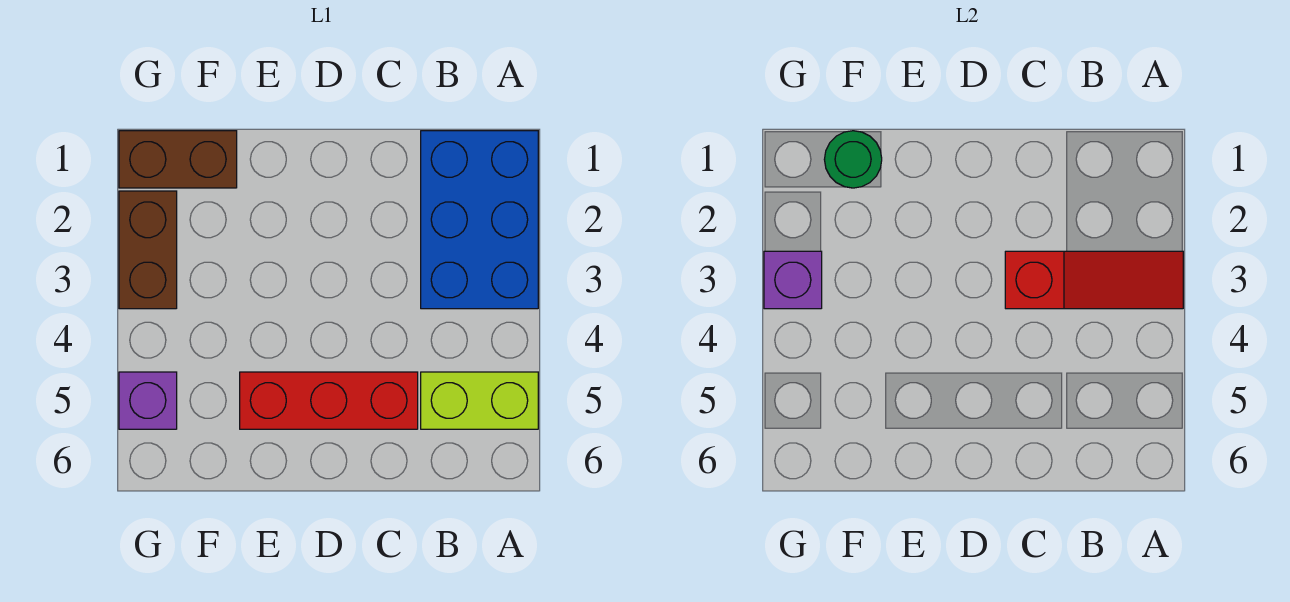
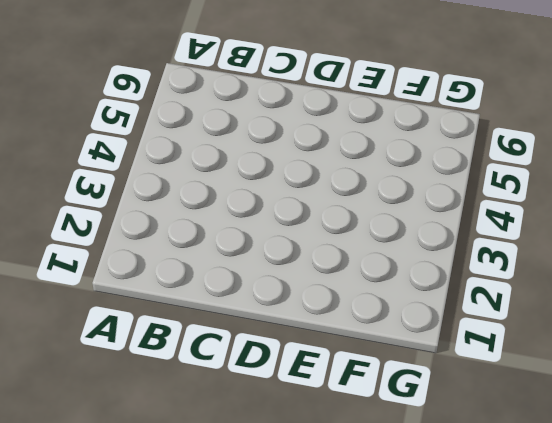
none -> blue brick A1:B3 level 1
none -> lime brick A5:B5 level 1

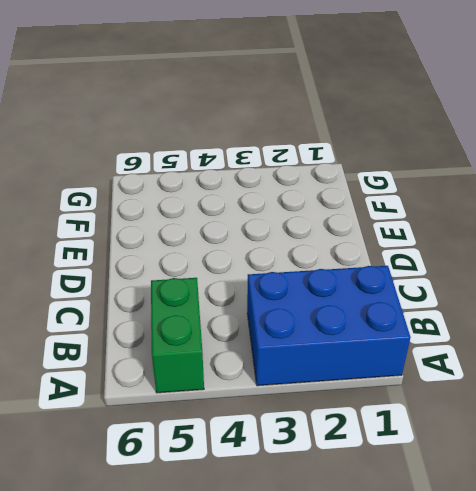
green brick A5:B5 level 1 -> lime brick A5:B5 level 1
none -> red brick C5:E5 level 1
none -> brown brick F1:G1 level 1

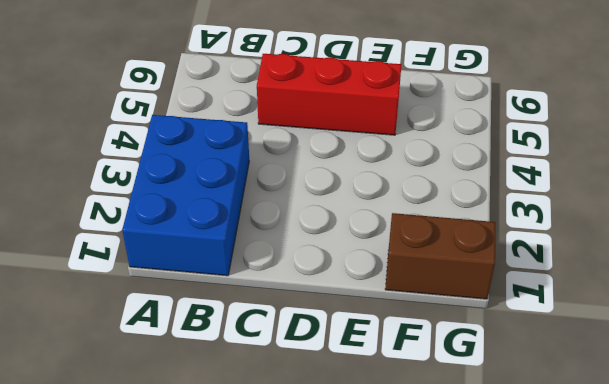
none -> lime brick A5:B5 level 1
none -> brown brick G2:G3 level 1

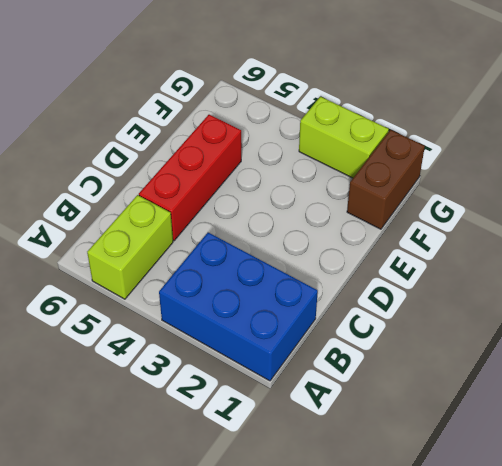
lime brick G2:G3 level 1 -> brown brick G2:G3 level 1
none -> purple brick G5 level 1
none -> red slope A3:C3 level 2 top C

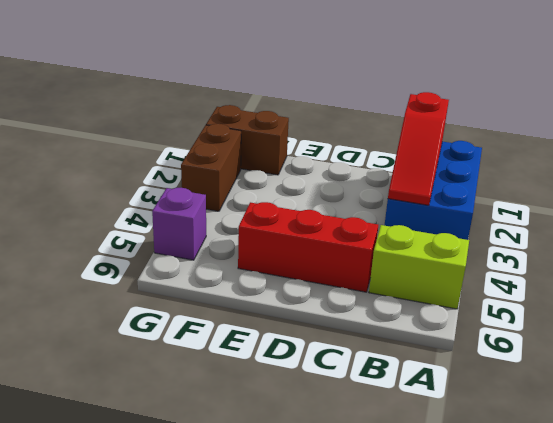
red slope B1:B3 level 2 top 1 -> red slope A3:C3 level 2 top C
none -> green round brick F1 level 2
none -> purple brick G3 level 2

